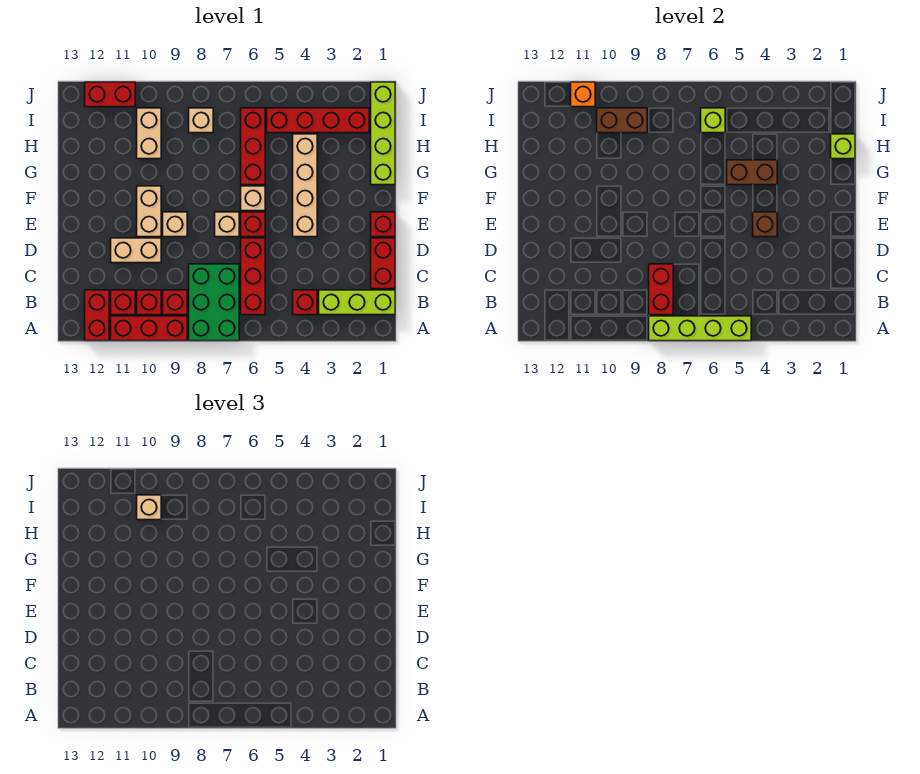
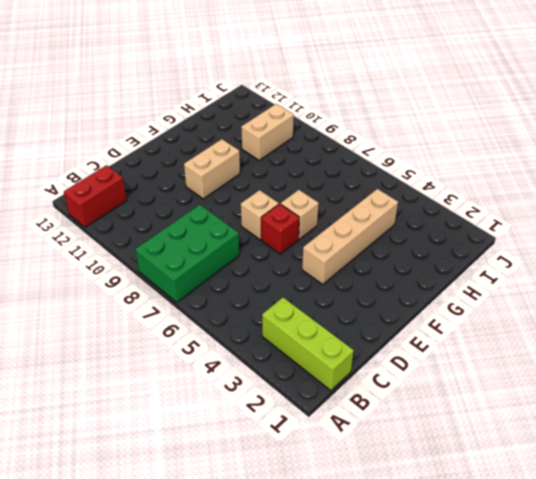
none -> red brick A9:A11 level 1
none -> red brick B4 level 1
none -> red brick B6:D6 level 1
none -> red brick B9 level 1

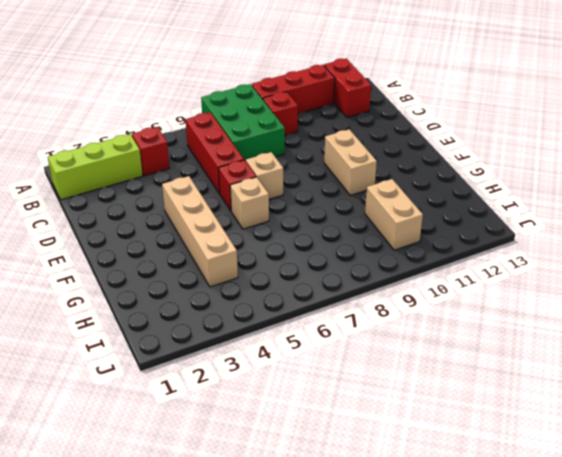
none -> red brick B10 level 1
none -> red brick B11 level 1
none -> red brick C1:D1 level 1
none -> tan brick D10:D11 level 1

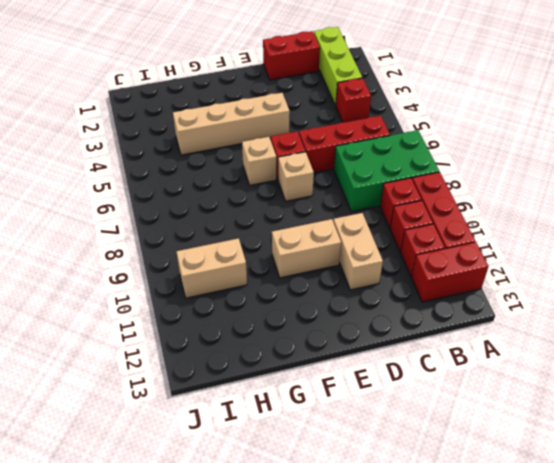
none -> red brick E1 level 1
none -> tan brick E9 level 1
none -> lime brick G1:J1 level 1
none -> red brick G6:I6 level 1

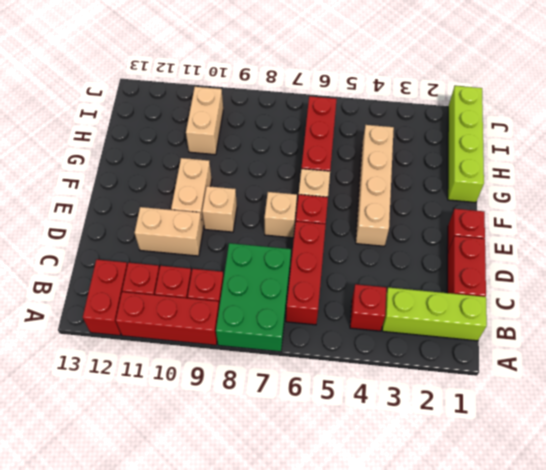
none -> red brick I2:I5 level 1
none -> tan brick I8 level 1
none -> red brick J11:J12 level 1
none -> lime brick A5:A8 level 2

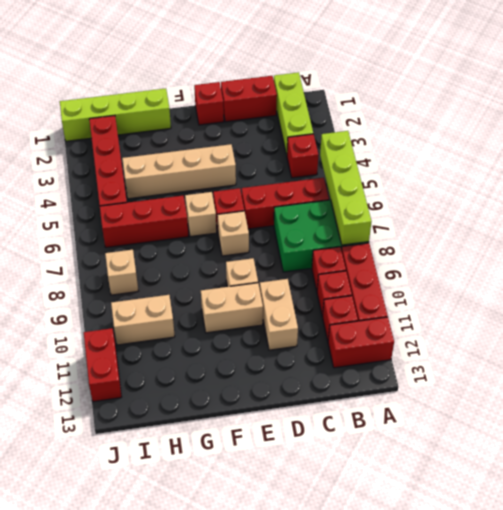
none -> red brick B8:C8 level 2
none -> brown brick E4 level 2
none -> brown brick G4:G5 level 2
none -> lime brick H1 level 2

